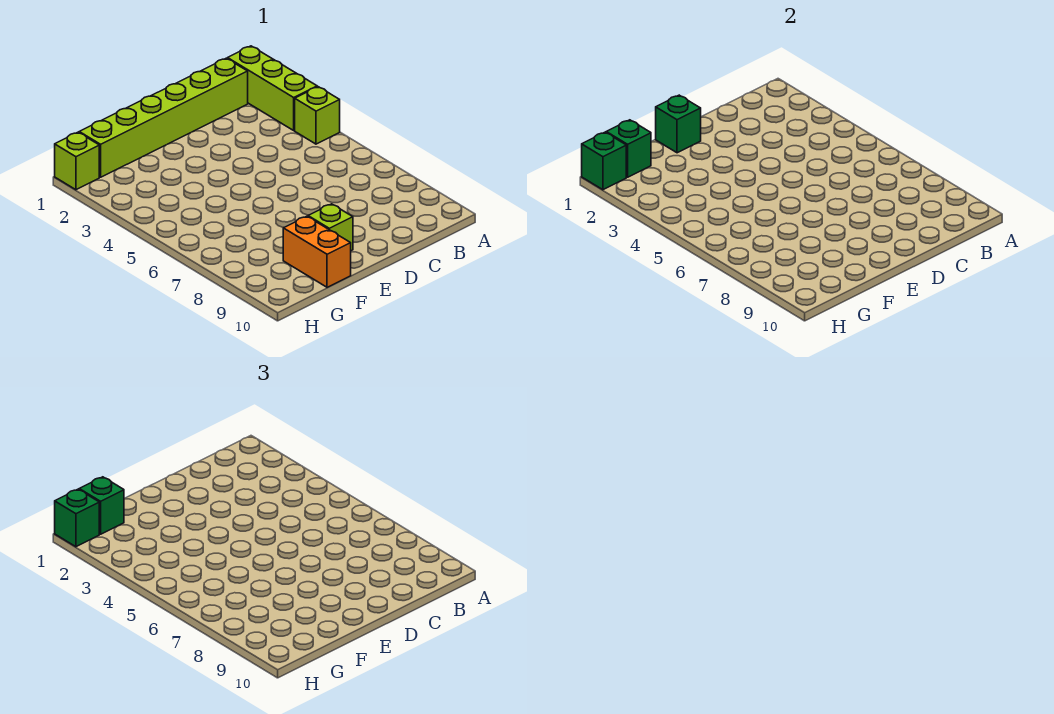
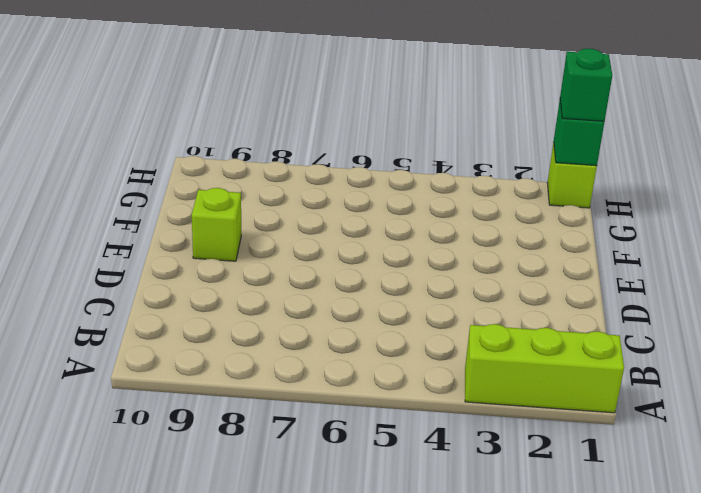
none -> lime brick A4 level 1
none -> lime brick B1:G1 level 1

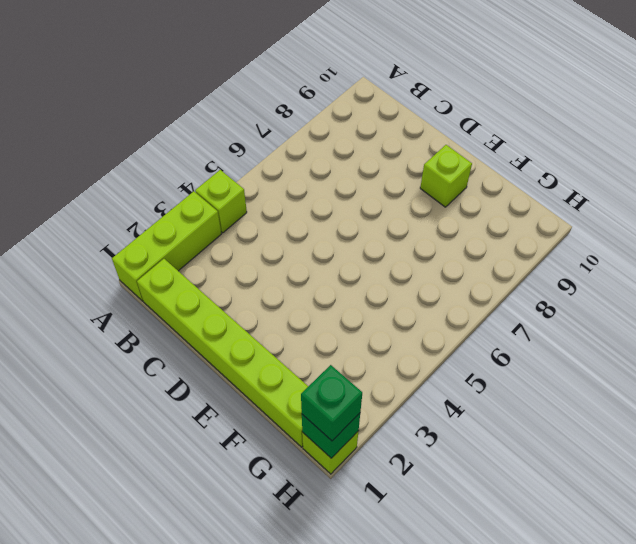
none -> orange brick F9:F10 level 1
none -> green brick E1 level 2

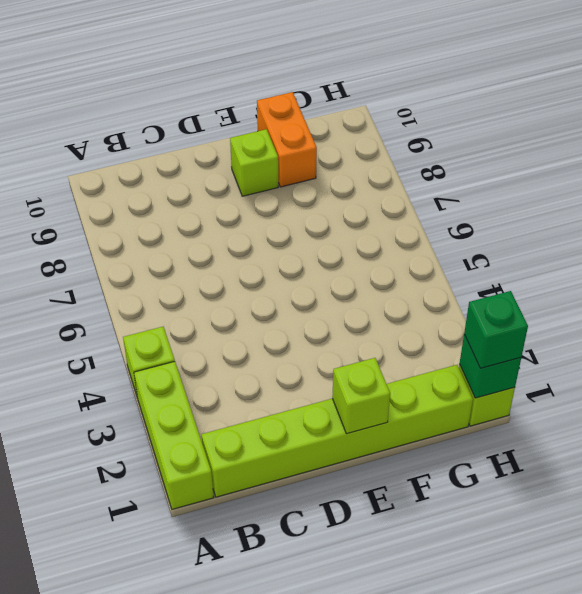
lime brick E1 level 2 -> green brick E1 level 2
none -> green brick G1 level 2
none -> green brick G1 level 3

